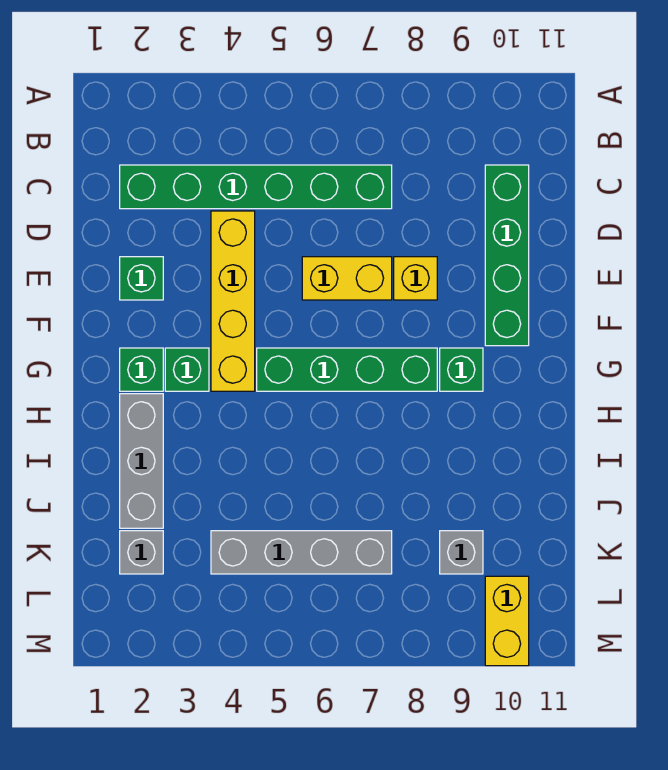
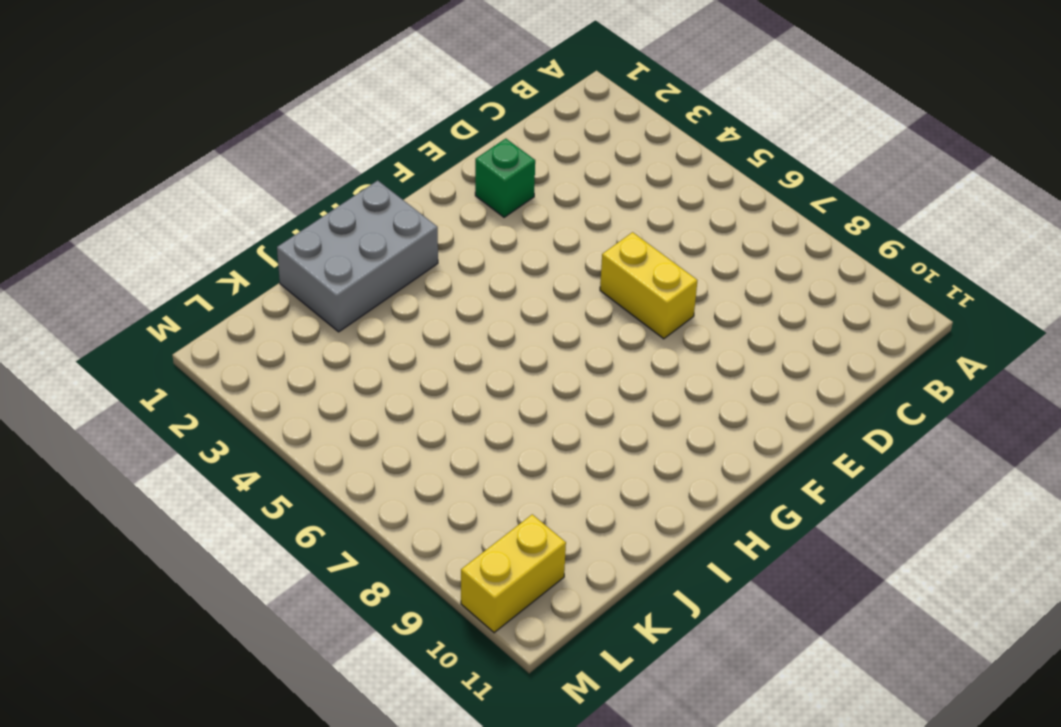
grey brick H1:J2 level 1 -> grey brick H2:J2 level 1
none -> green brick C2:C7 level 1
none -> green brick C10:F10 level 1
none -> yellow brick D4:G4 level 1

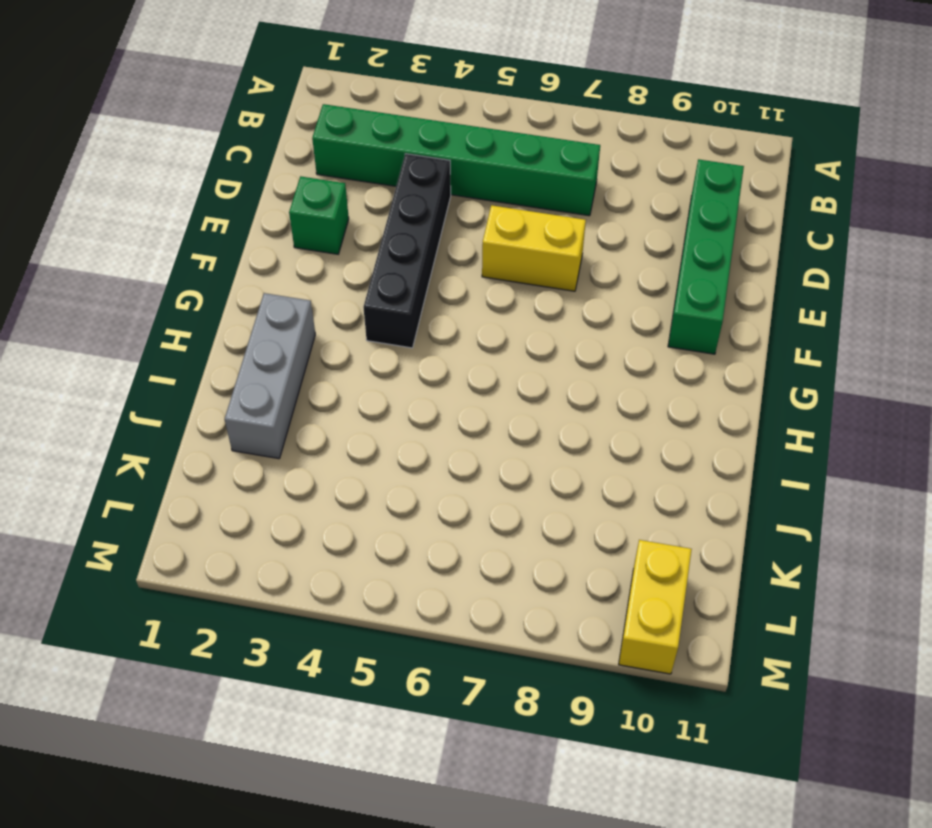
black brick D4:G4 level 1 -> yellow brick D4:G4 level 1
none -> yellow brick E8 level 1
none -> green brick G2 level 1
none -> green brick G3 level 1

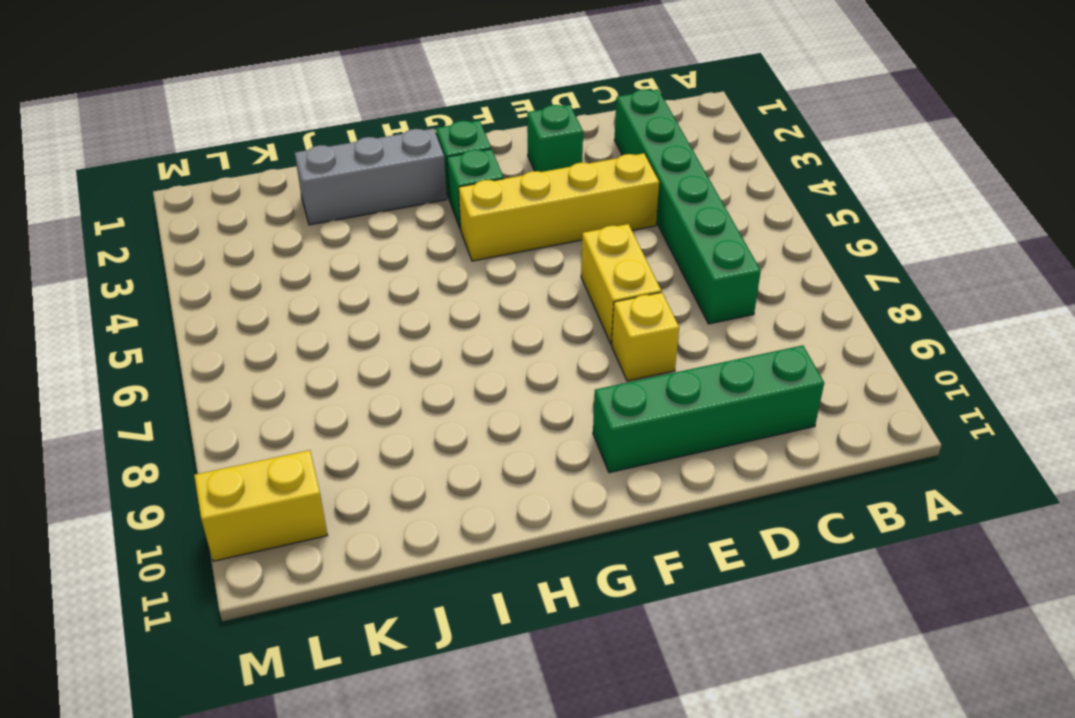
none -> green brick G5:G8 level 1
none -> green brick G9 level 1
none -> grey brick K2 level 1

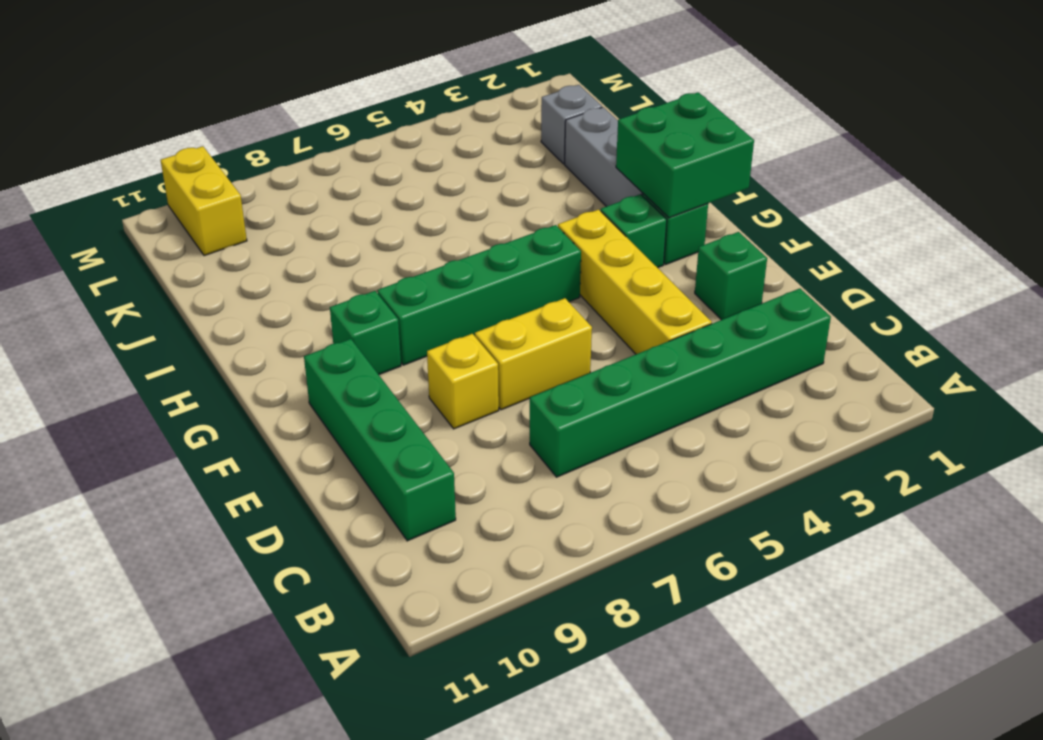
green brick G1:H2 level 2 -> none
none -> grey brick K4:K7 level 1
none -> grey brick K9 level 1

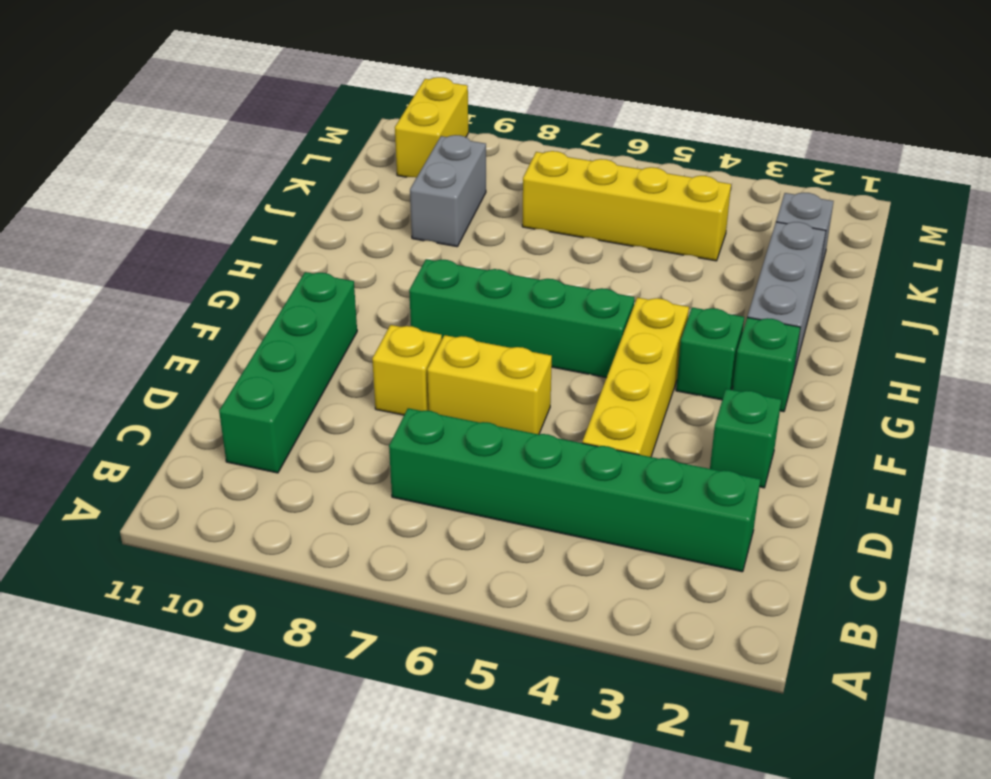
grey brick J9:K9 level 1 -> grey brick K9 level 1
yellow brick K4:K7 level 1 -> grey brick K4:K7 level 1
none -> green brick G9 level 1

